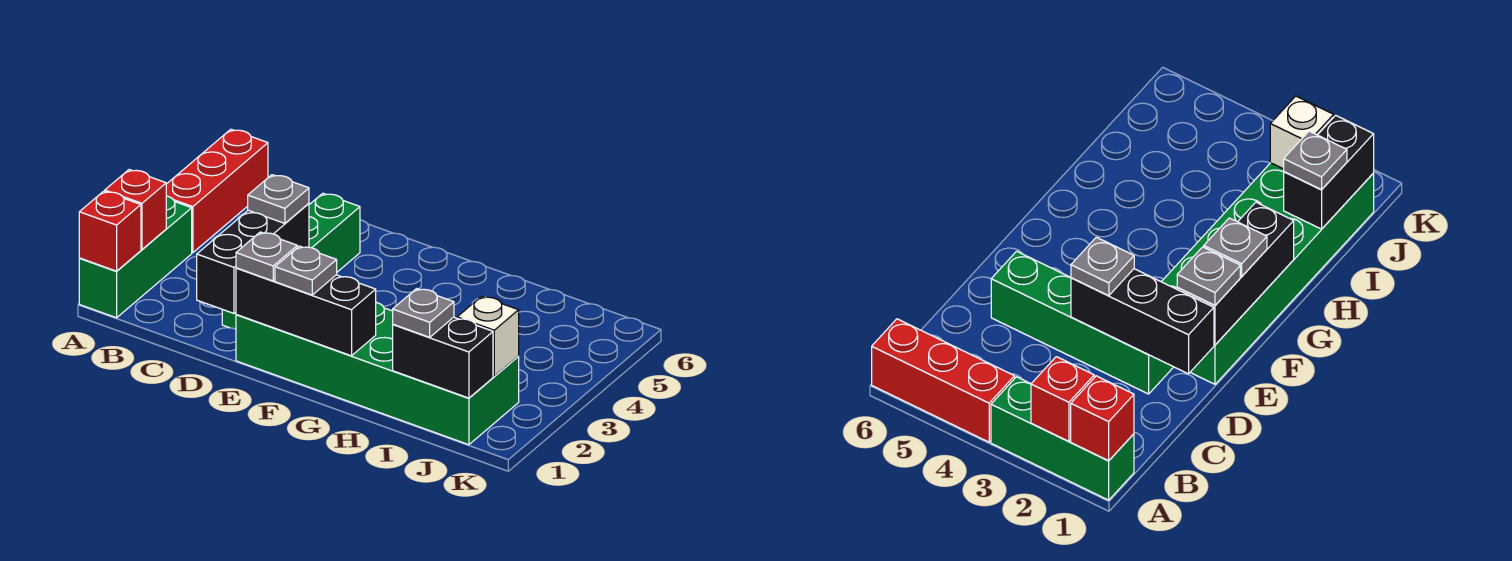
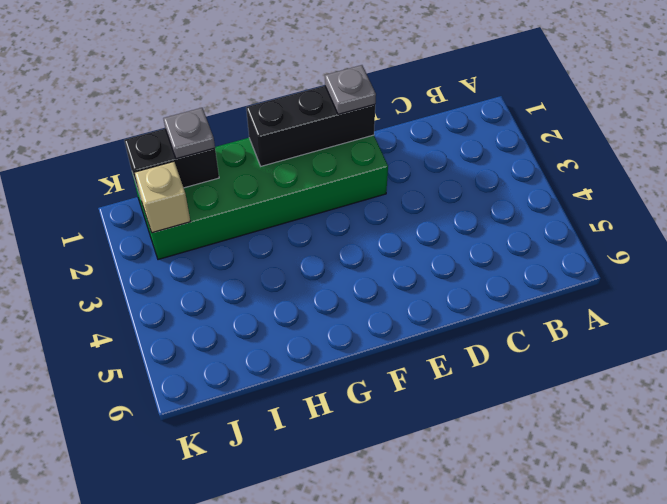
tan brick J2 level 2 -> white brick J2 level 2
none -> green brick A1:A3 level 1
none -> red brick A4:A6 level 1
none -> green brick D2:D5 level 1

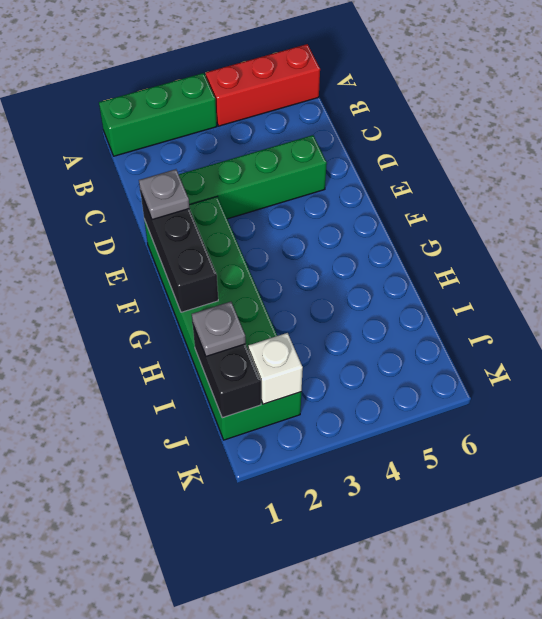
none -> red brick A1 level 2
none -> red brick A2 level 2
none -> black brick D1:D3 level 2

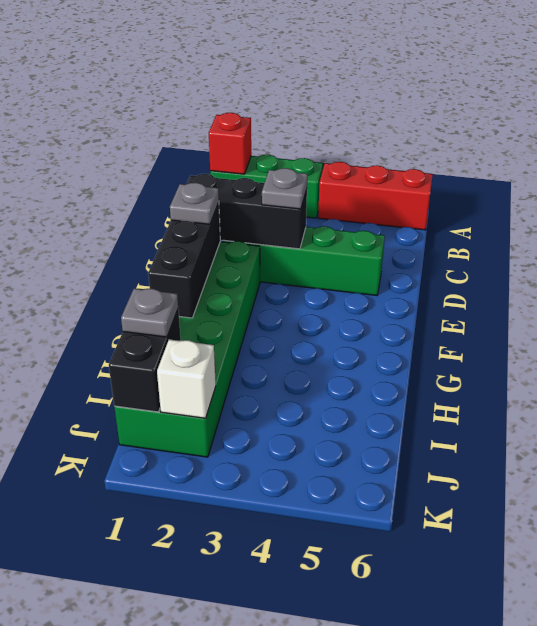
none -> red brick A2 level 2
none -> grey plate F1 level 3

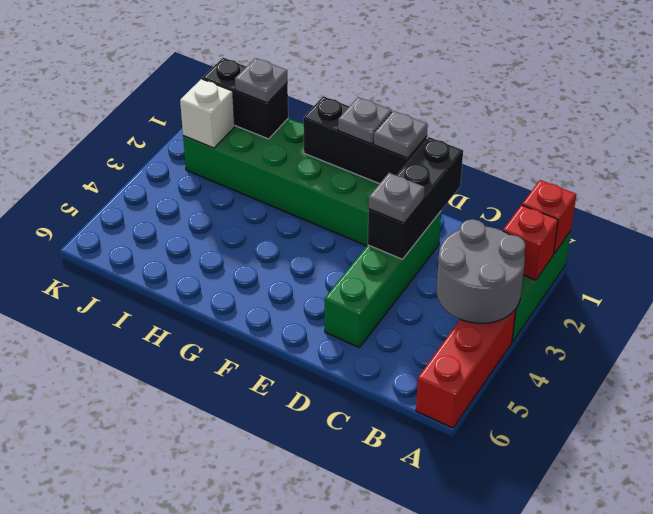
grey round brick A3:B4 level 2 -> none

